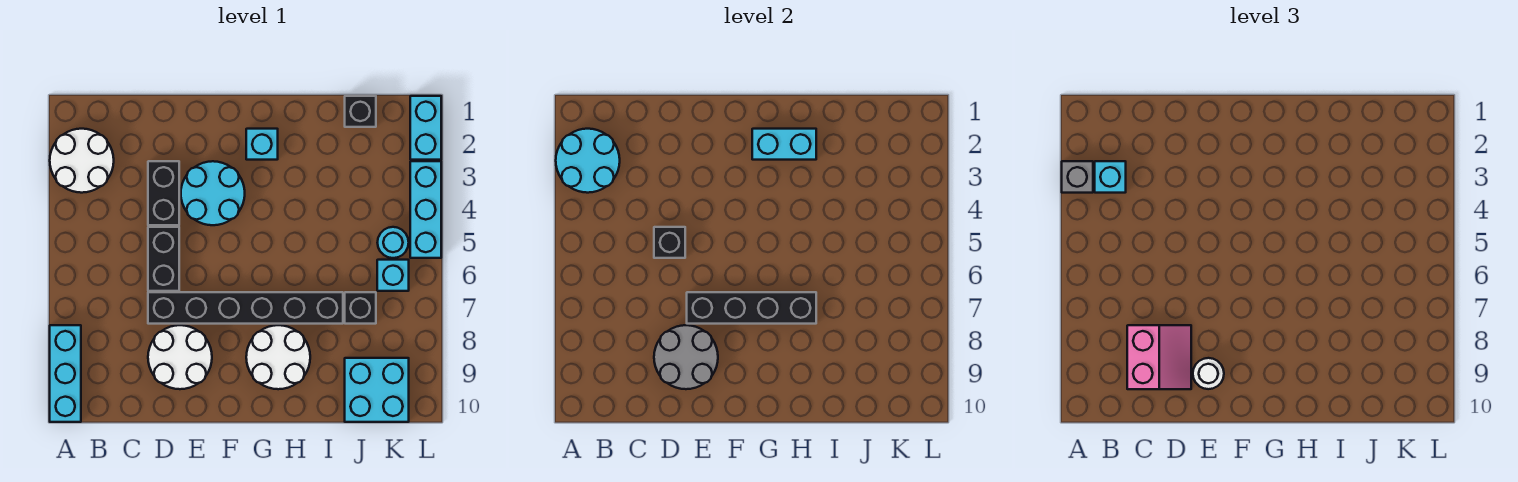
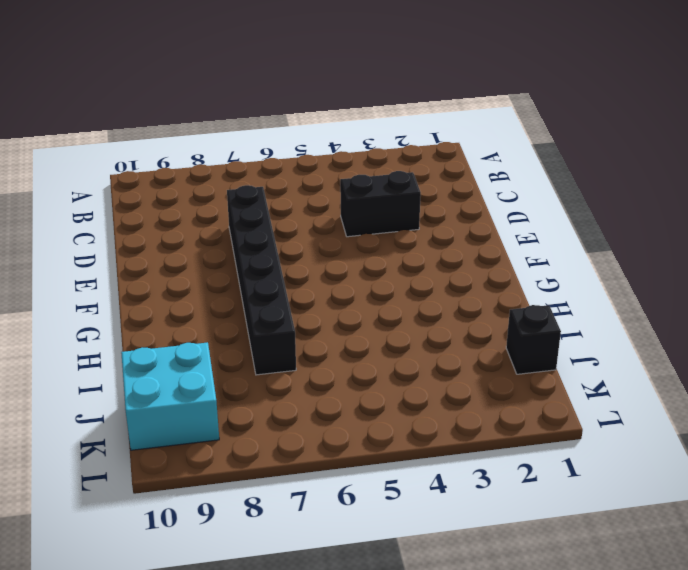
none -> white round brick A2:B3 level 1
none -> cyan brick A8:A10 level 1
none -> black brick D5:D6 level 1

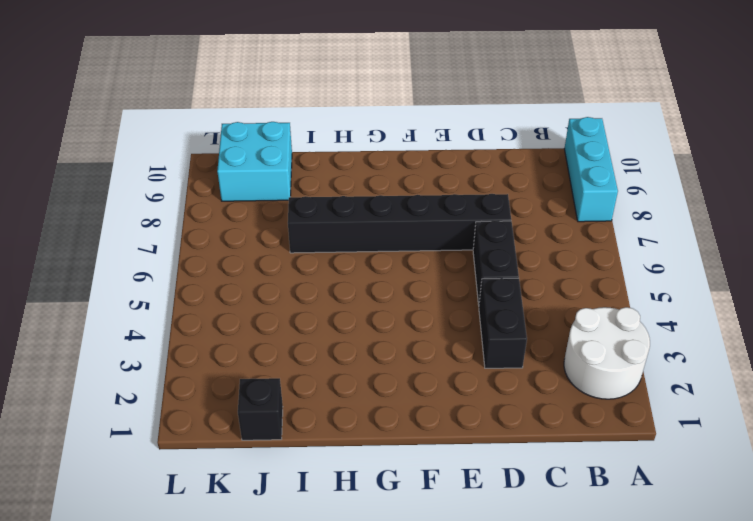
none -> white round brick D8:E9 level 1
none -> cyan round brick E3:F4 level 1
none -> cyan brick G2 level 1

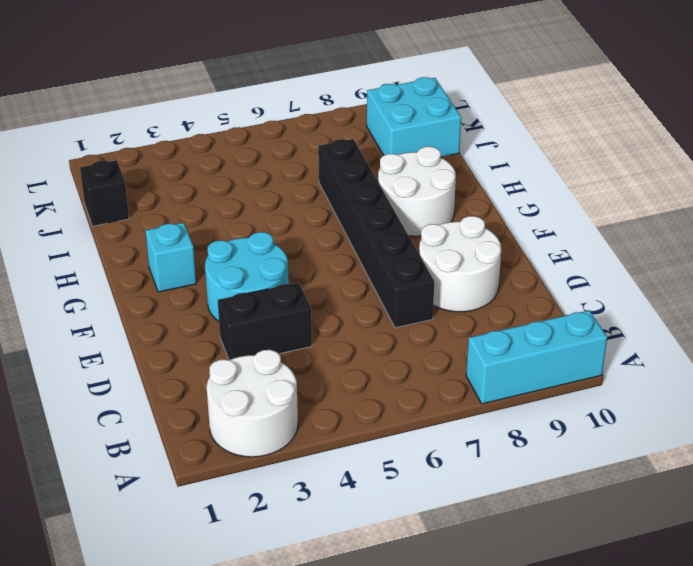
none -> black brick D5:D6 level 1
none -> black brick J7 level 1
none -> cyan round brick K5 level 1

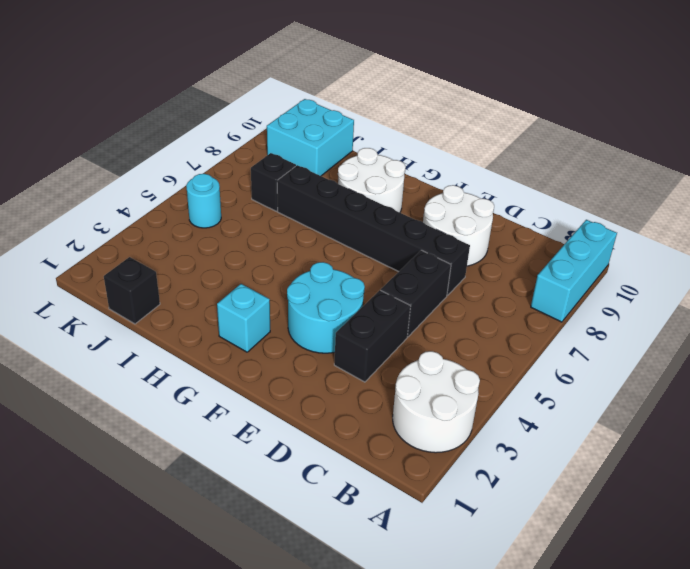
none -> cyan brick K6 level 1
none -> cyan brick L1:L2 level 1
none -> cyan brick L3:L5 level 1

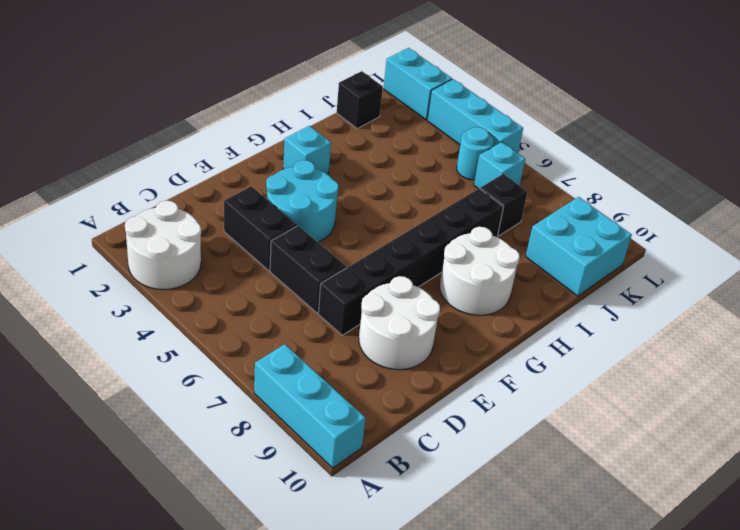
none -> cyan round brick A2:B3 level 2
none -> black brick D5 level 2
none -> grey round brick D8:E9 level 2

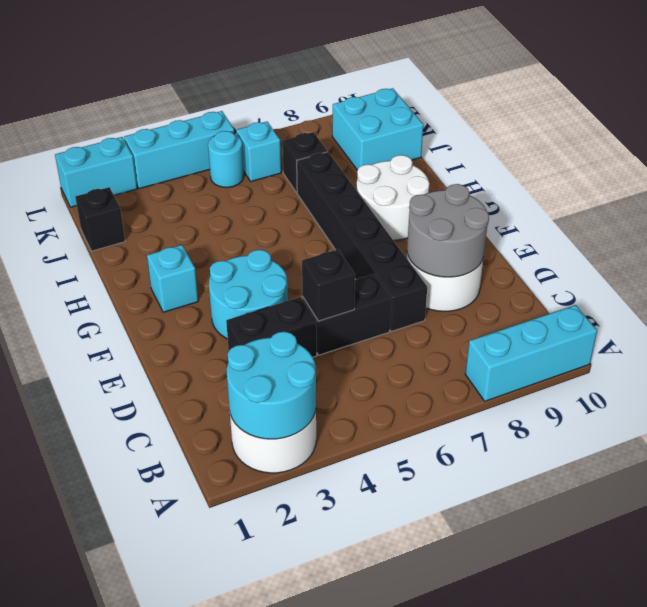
none -> black brick E7:H7 level 2
none -> cyan brick G2:H2 level 2
none -> grey brick A3 level 3

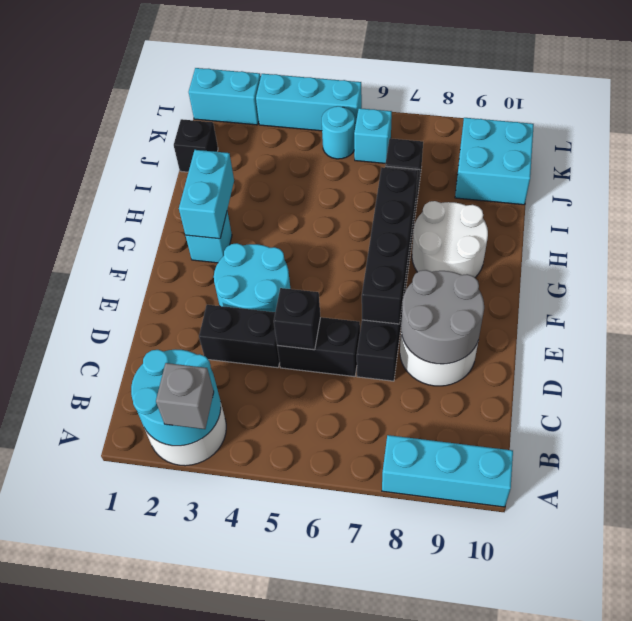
none -> cyan brick B3 level 3
none -> pink slope C8:D9 level 3 top C
none -> white round brick E9 level 3

